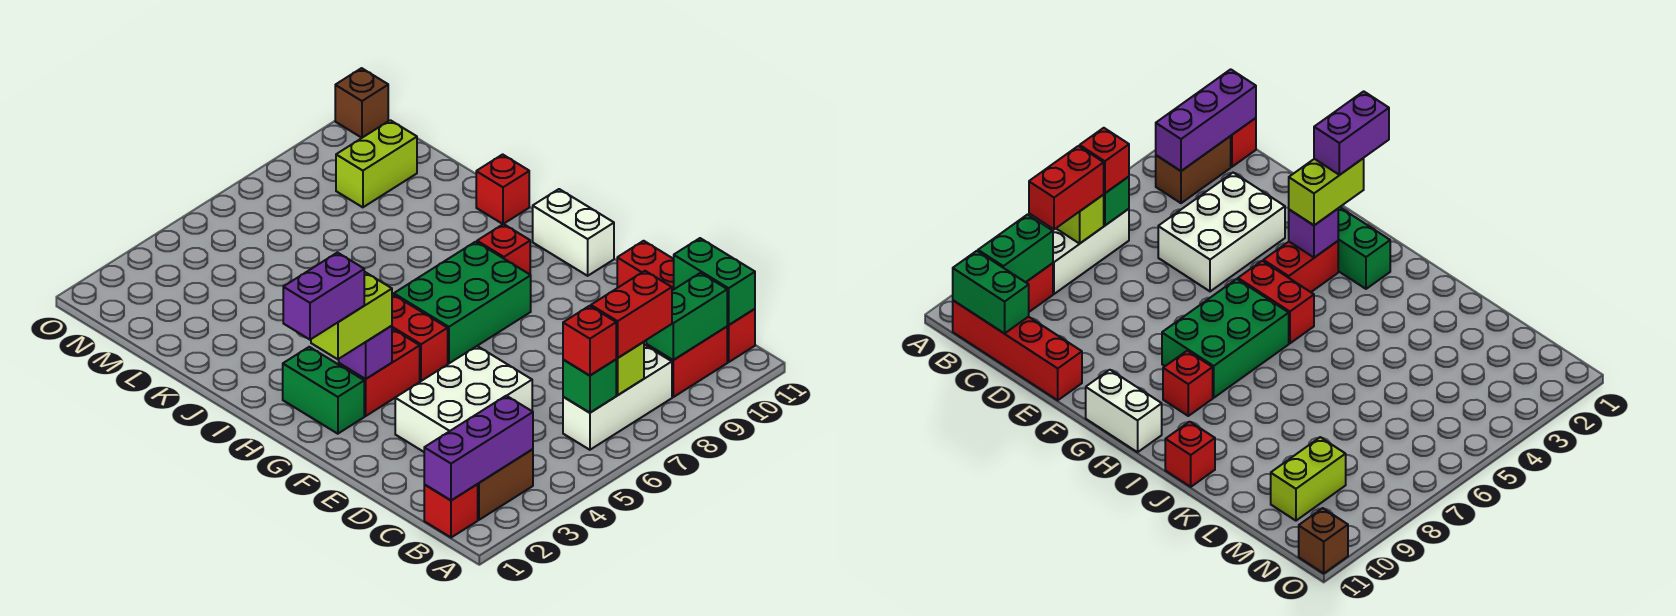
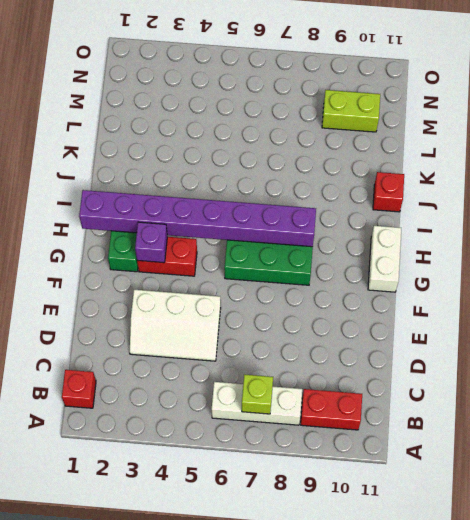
white slope D3:E5 level 1 top E -> white brick D3:E5 level 1
purple brick H1:H8 level 2 -> none
none -> brown brick B2:B3 level 1
none -> red brick B11:E11 level 1
none -> red brick G5:H5 level 1

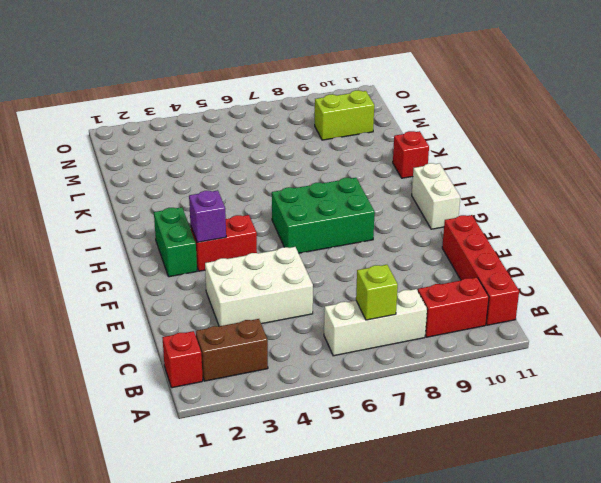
none -> red brick G5:H5 level 1
none -> red brick H9 level 1
none -> brown brick O11 level 1

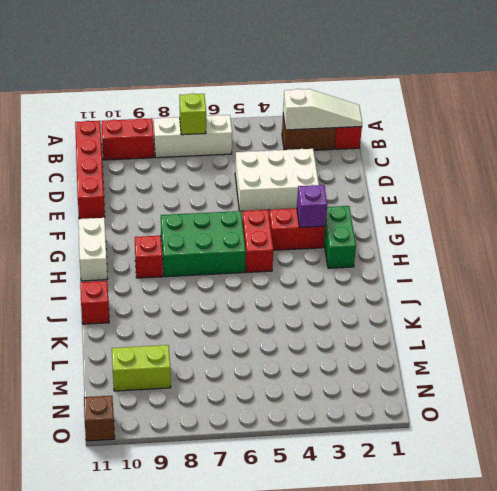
white slope B1:B3 level 2 top 3 -> purple brick B1:B3 level 2
none -> green brick B6 level 2
none -> green brick B9:B10 level 2
none -> green brick B11:C11 level 2

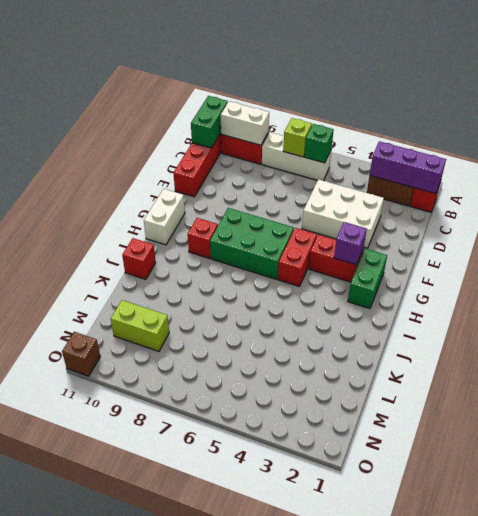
white brick B9:B10 level 2 -> green brick B9:B10 level 2
none -> red brick B6 level 3
none -> red brick B7:B8 level 3
none -> lime brick G2:G3 level 3

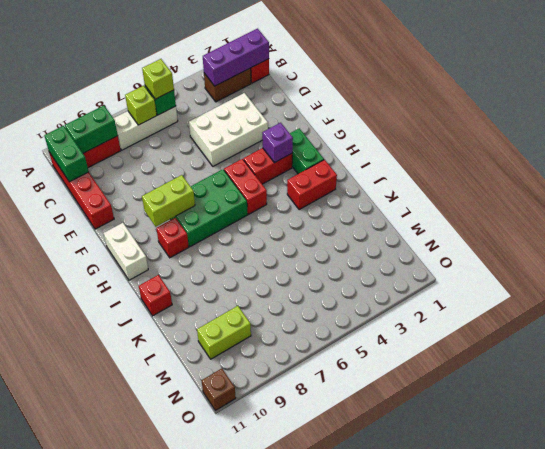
lime brick B6 level 3 -> red brick B6 level 3
lime brick G8:G9 level 2 -> lime brick G2:G3 level 3
red brick I2:I3 level 1 -> red brick B7:B8 level 3
none -> purple brick G1:G2 level 4

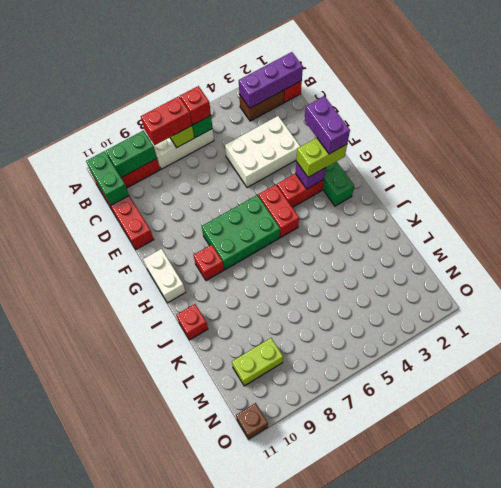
purple brick F2:G2 level 4 -> purple brick G1:G2 level 4

